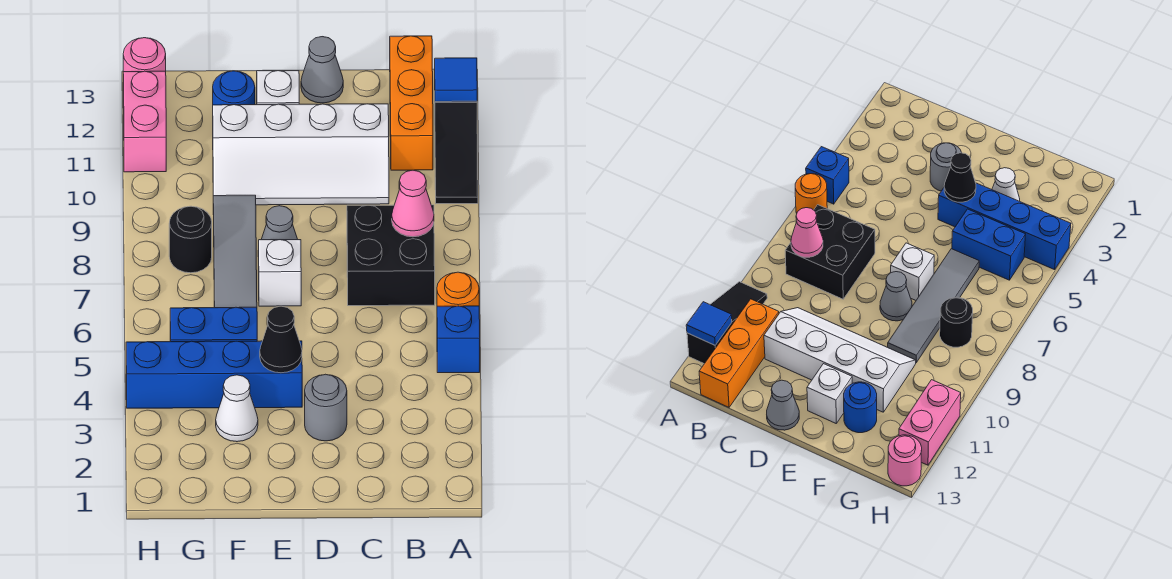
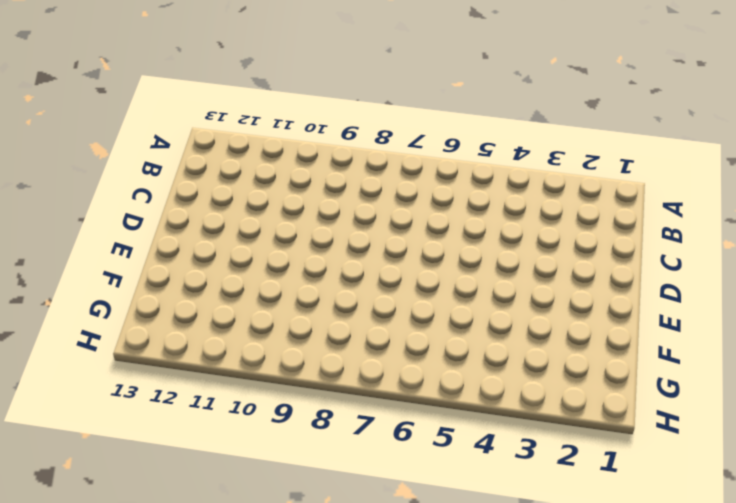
none -> blue brick A5 level 1
none -> orange round brick A6 level 1
none -> black slope A10:A12 level 1 top 12

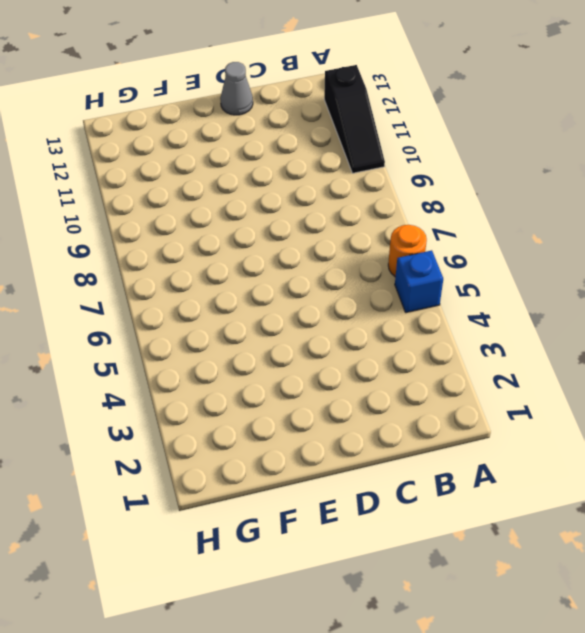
none -> black brick B7:C8 level 1
none -> orange brick B11:B13 level 1
none -> white slope C10:F11 level 1 top 11

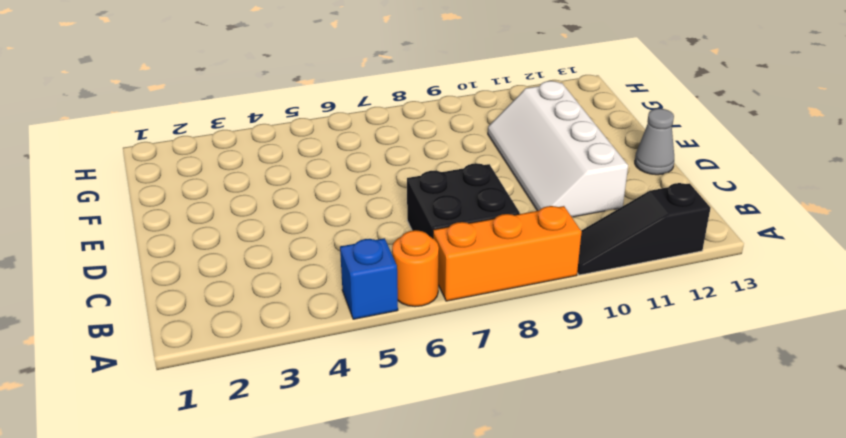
orange brick A7:A9 level 1 -> orange brick B11:B13 level 1
none -> grey round brick D3 level 1
none -> blue brick E4:H4 level 1
none -> white brick E7 level 1

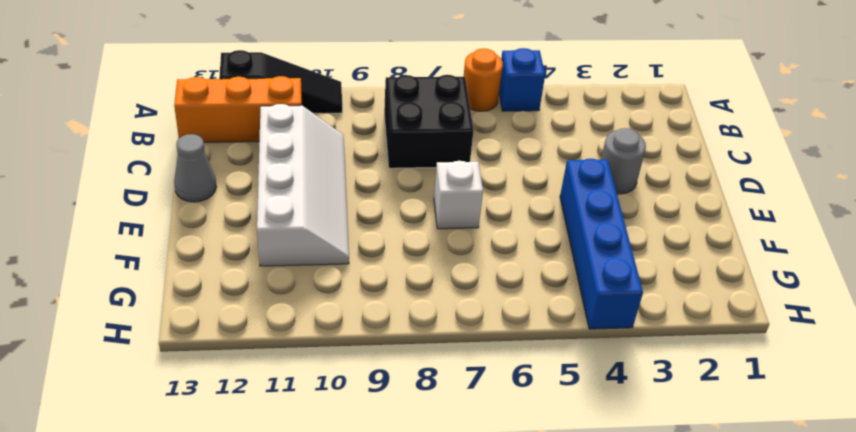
none -> grey cone E8 level 1
none -> white brick E12 level 1
none -> white cone F3 level 1

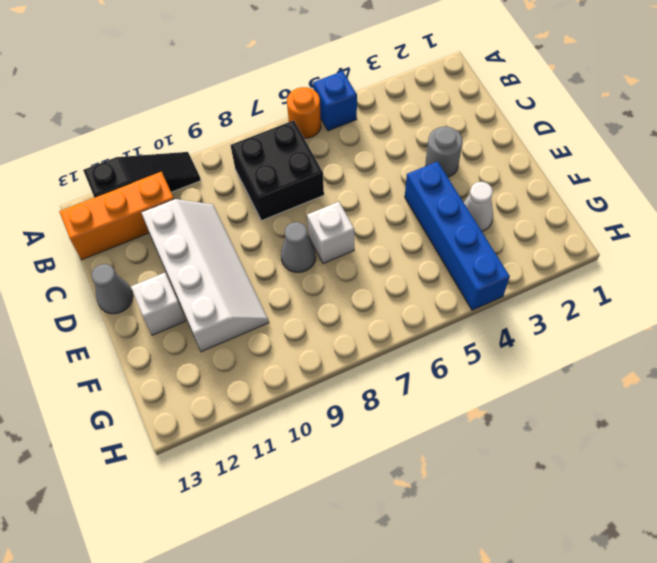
none -> blue brick F5:G5 level 1
none -> grey tile F6:F9 level 1
none -> blue round brick F12 level 1

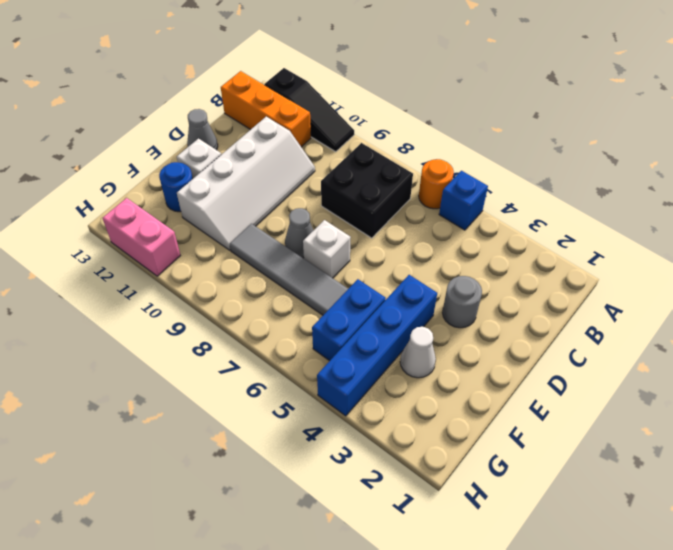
none -> black round brick G8 level 1
none -> pink round brick H13 level 1
none -> blue tile A12 level 2

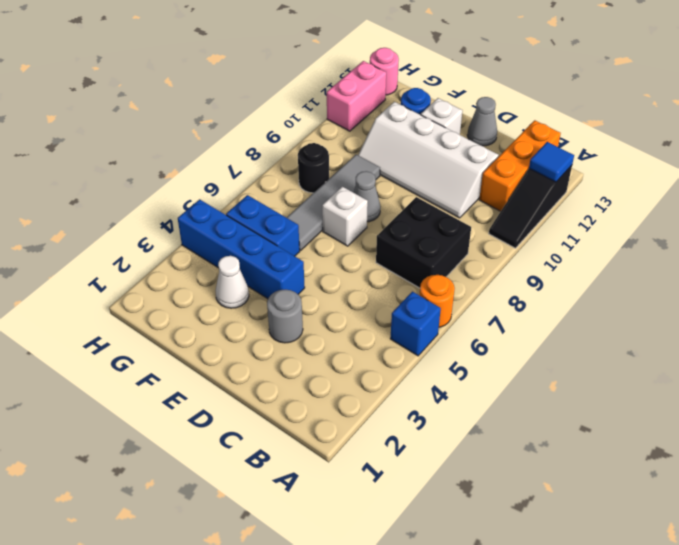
none -> pink cone B8 level 2
none -> black cone E4 level 2

